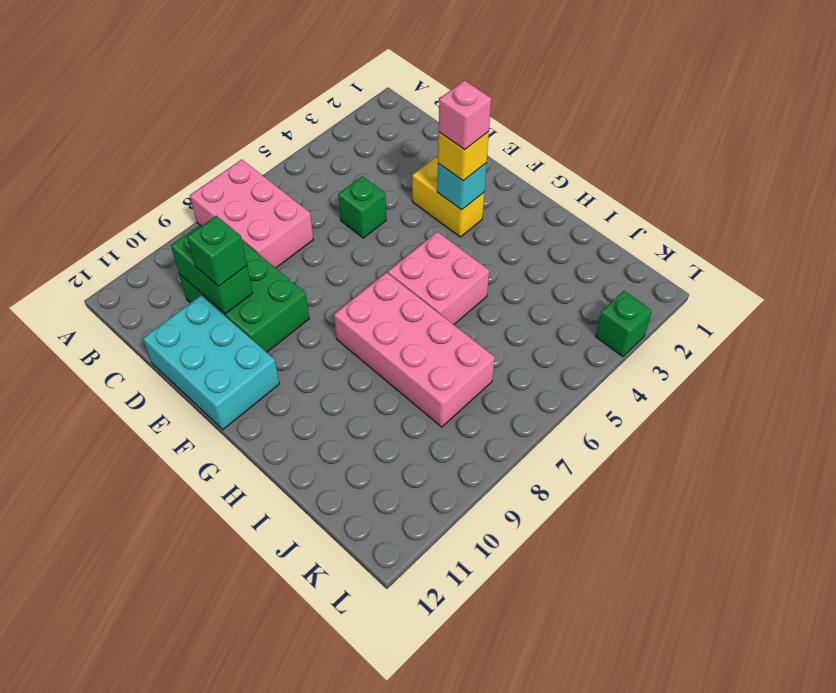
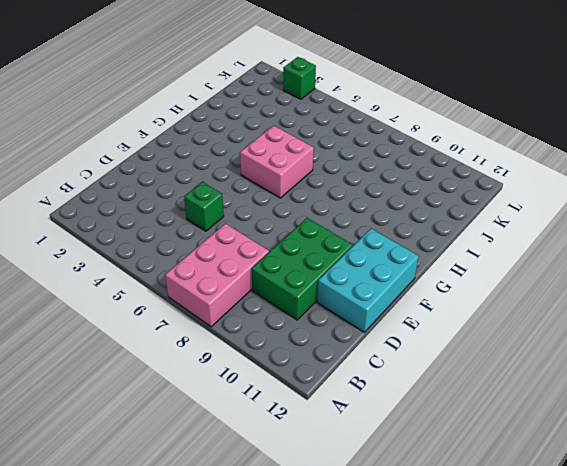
none -> yellow brick E3:F3 level 1
none -> pink brick G7:J8 level 1
none -> green brick C10:D10 level 2

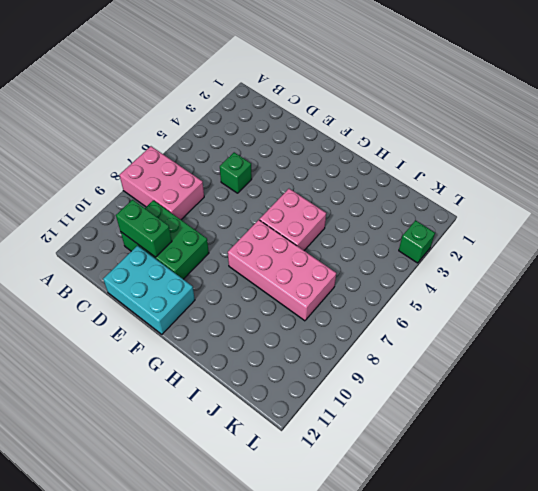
none -> yellow brick E3:F3 level 1
none -> cyan brick F3 level 2
none -> green brick D10 level 3

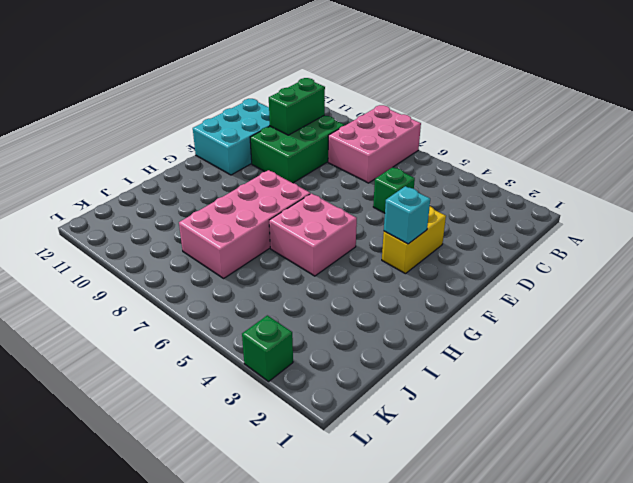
none -> green brick D10 level 3
none -> yellow brick F3 level 3
none -> pink brick F3 level 4

